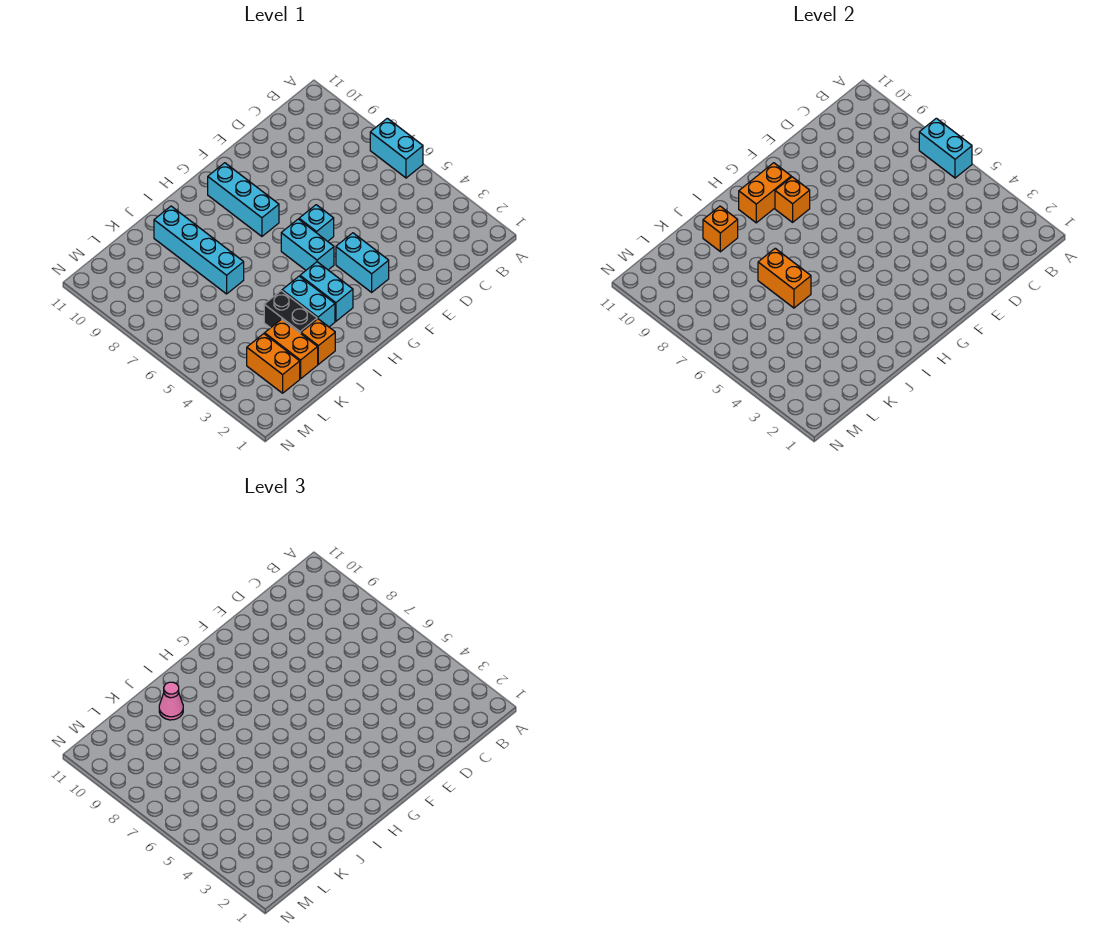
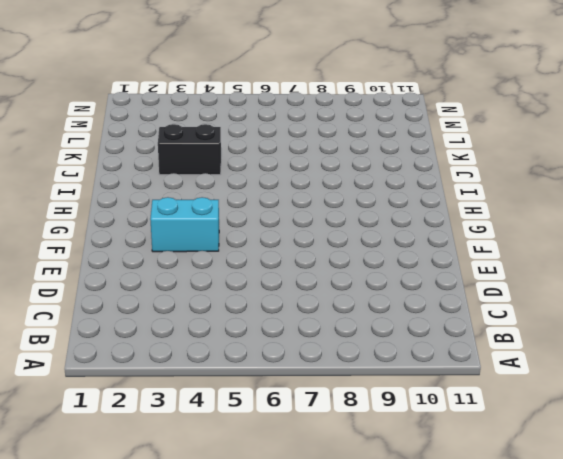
none -> cyan brick A6:A7 level 1
none -> cyan brick F6 level 1
none -> cyan brick G5:G6 level 1

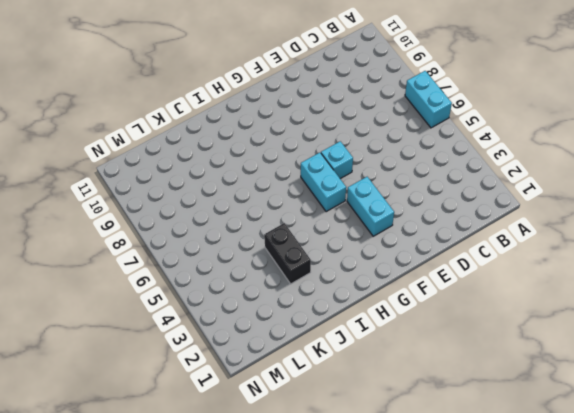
none -> cyan brick G8:G10 level 1
none -> cyan brick H3:H4 level 1
none -> cyan brick I3:I4 level 1

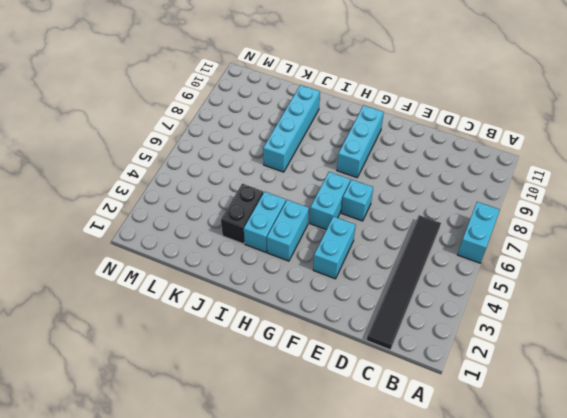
black tile C1:C6 level 1 -> none
none -> orange brick J2 level 1
none -> orange brick K2:K3 level 1
none -> orange brick L2:L3 level 1

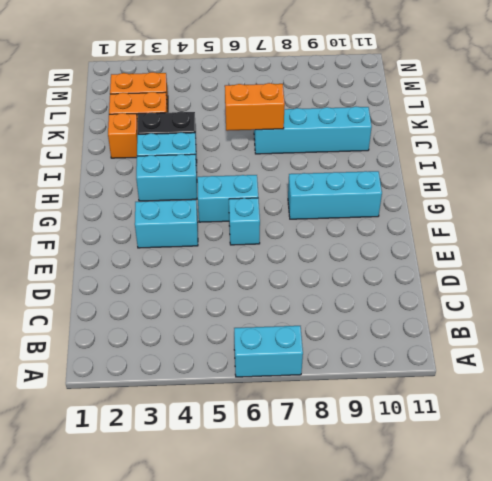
none -> cyan brick A6:A7 level 2
none -> orange brick G9 level 2
none -> orange brick G10:H10 level 2

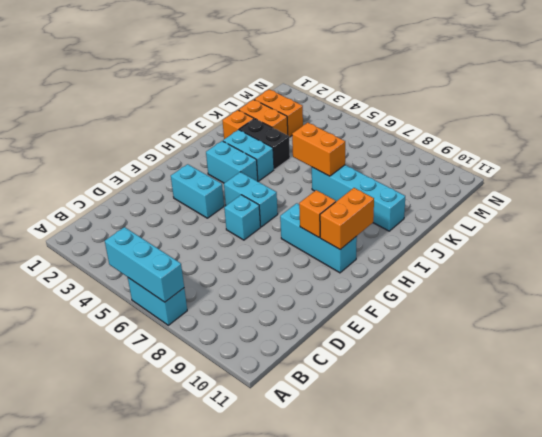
cyan brick A5:A7 level 2 -> cyan brick A6:A7 level 2
none -> orange brick J10 level 2
none -> pink cone J10 level 3

